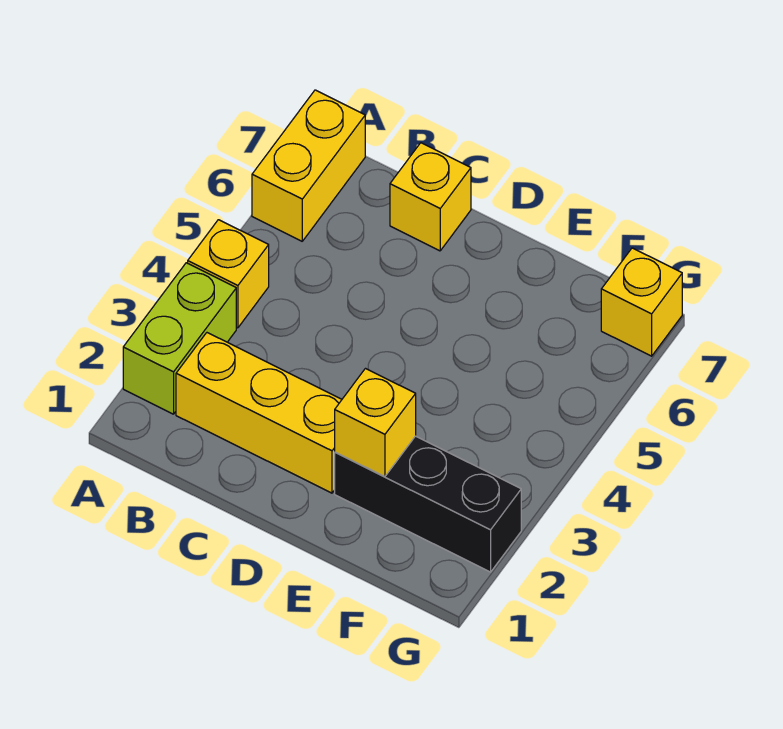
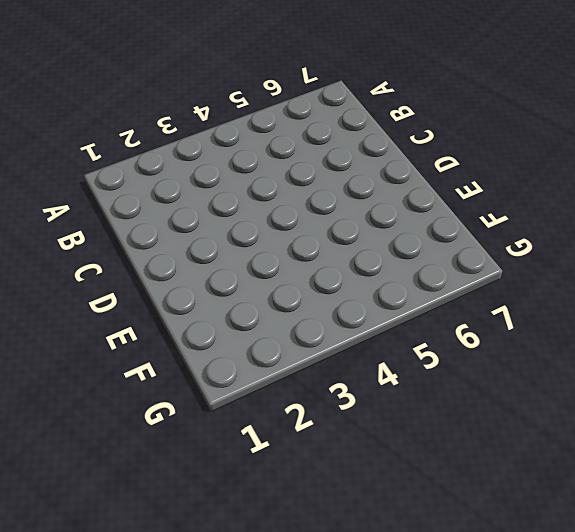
none -> lime brick A2:A3 level 1
none -> yellow brick A4 level 1

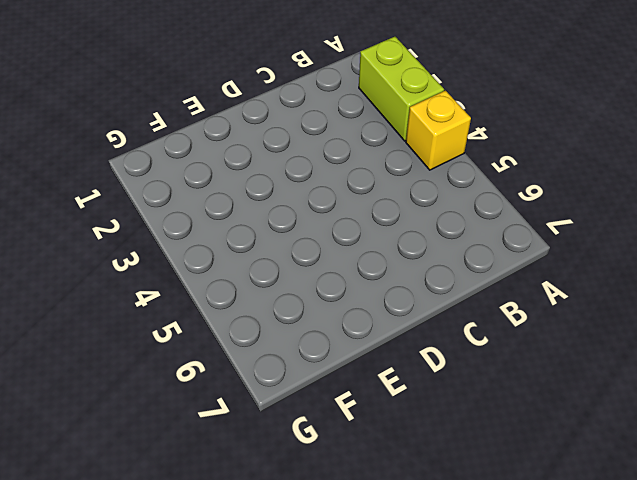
none -> yellow brick A6:A7 level 1
none -> yellow brick B2:D2 level 1

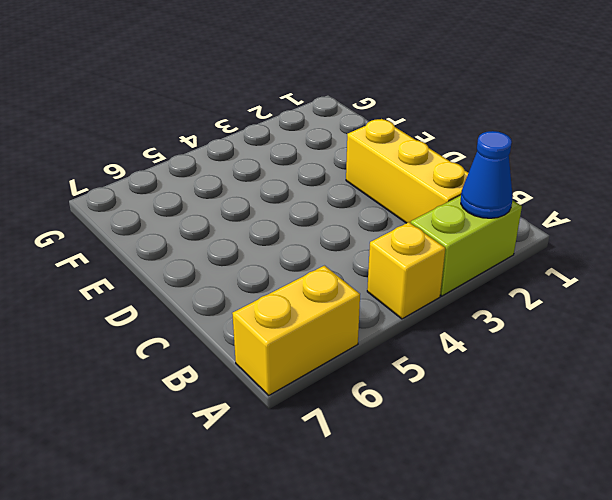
blue cone A2 level 2 -> none
none -> yellow brick C7 level 1
none -> black brick E2:G2 level 1

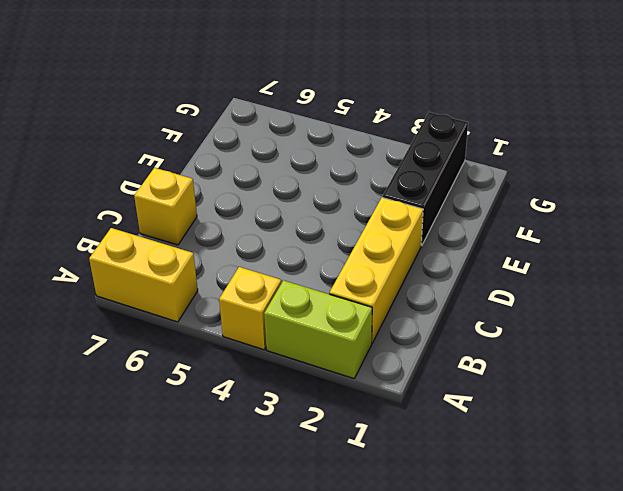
none -> yellow brick G7 level 1
none -> yellow brick E2 level 2

